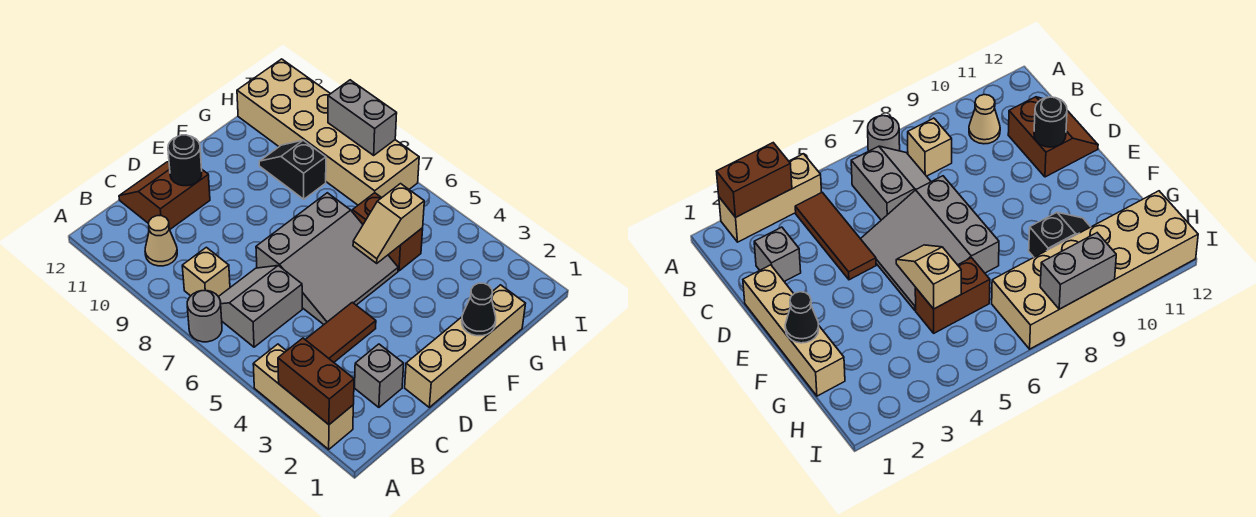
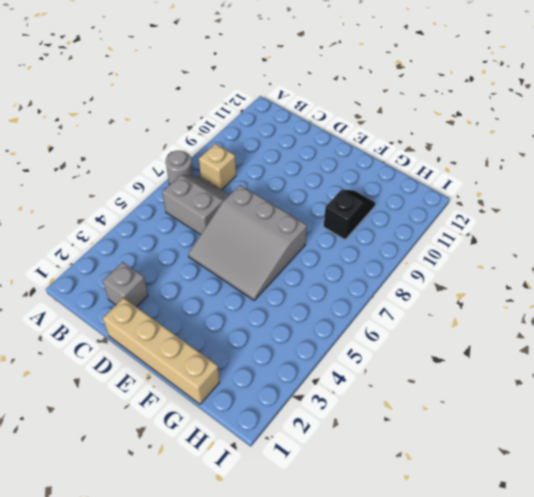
none -> tan brick A2:A4 level 1
none -> brown tile B4:D4 level 1
none -> tan cone B10 level 1

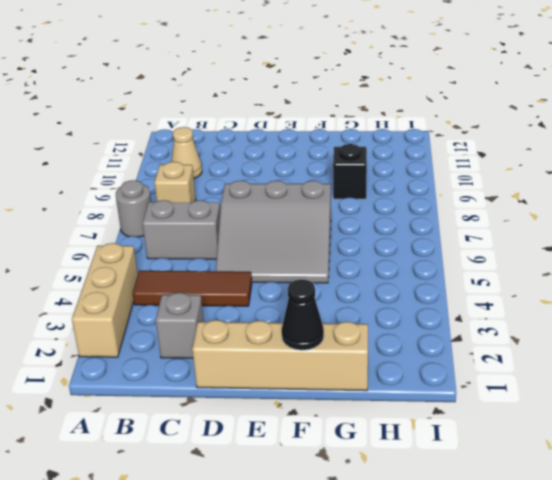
none -> brown slope C11:D12 level 1 top 11
none -> brown brick G5:G6 level 1
none -> tan brick H7:I12 level 1

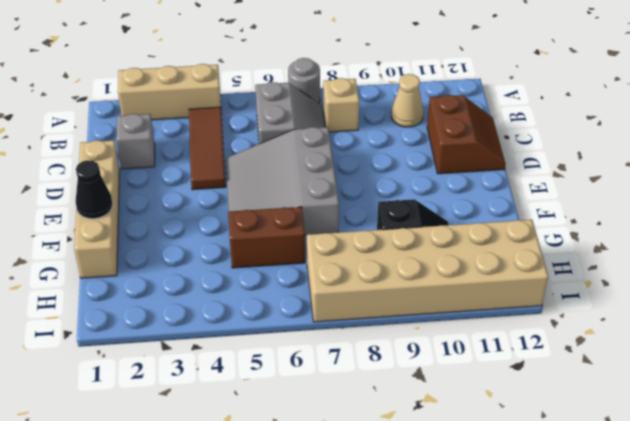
none -> brown brick A2:A3 level 2
none -> black round brick D11 level 2
none -> tan slope F5:G5 level 2 top G

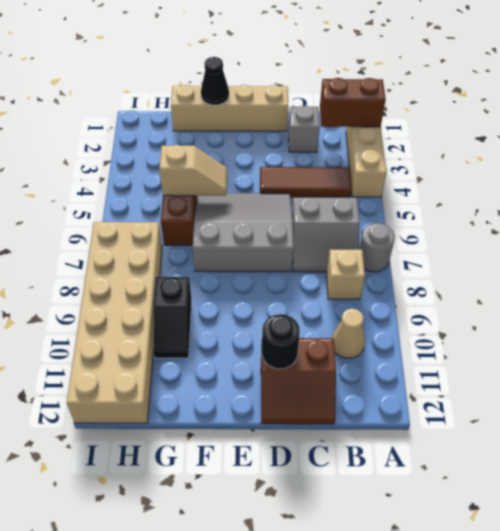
brown brick A2:B2 level 2 -> brown brick A2:A3 level 2
none -> grey brick I8:I9 level 2

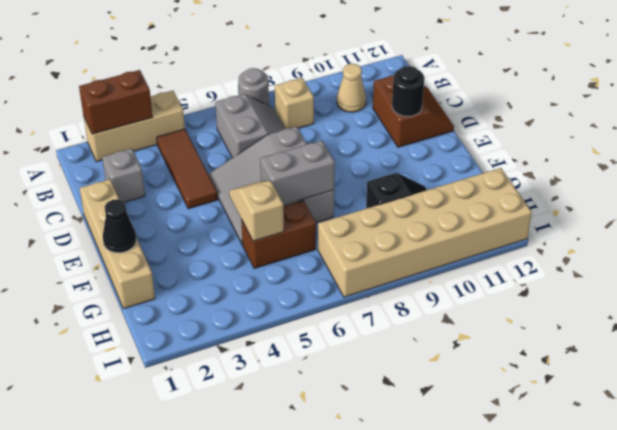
grey brick F6:F7 level 2 -> grey brick I8:I9 level 2

